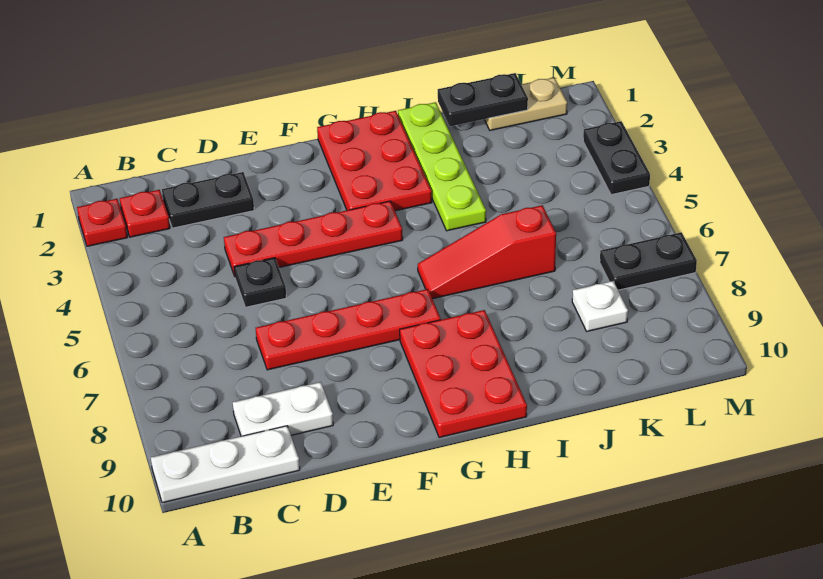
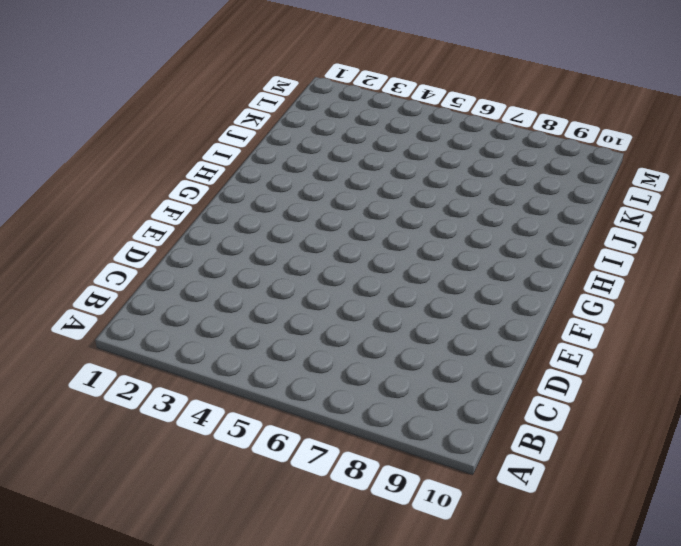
none -> red plate A2 level 1
none -> white plate A10:C10 level 1
none -> red plate B2 level 1

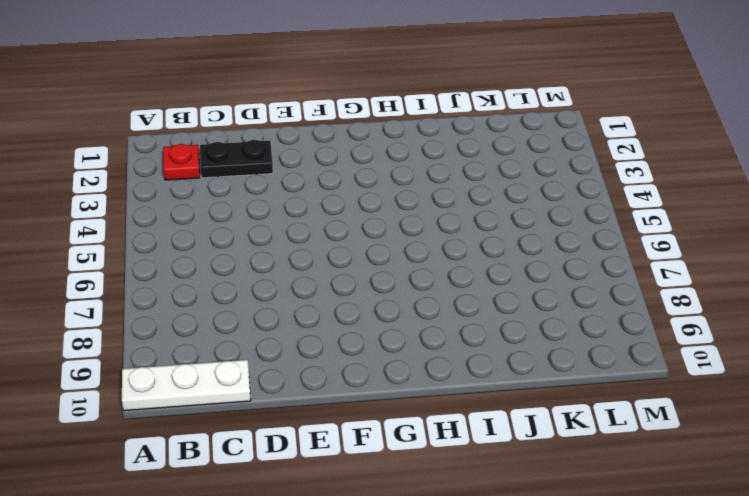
none -> red plate A2 level 1
none -> white plate C9:D9 level 1
none -> red plate D4:G4 level 1

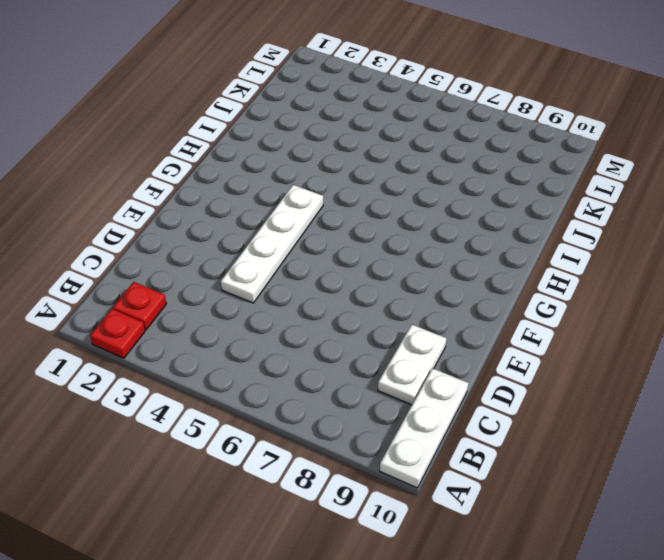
white plate D4:G4 level 1 -> red plate D4:G4 level 1
none -> black plate C2:D2 level 1
none -> black plate D5 level 1
none -> red plate D7:G7 level 1

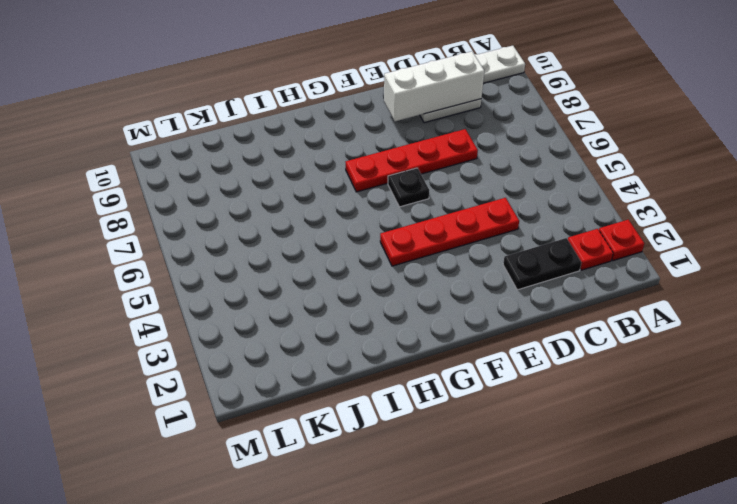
white brick C9:E9 level 2 -> none
black plate F6 level 1 -> black plate D5 level 1
none -> red plate G1:H3 level 1
none -> red plate G8:H10 level 1
none -> red slope H6:J6 level 1 top J

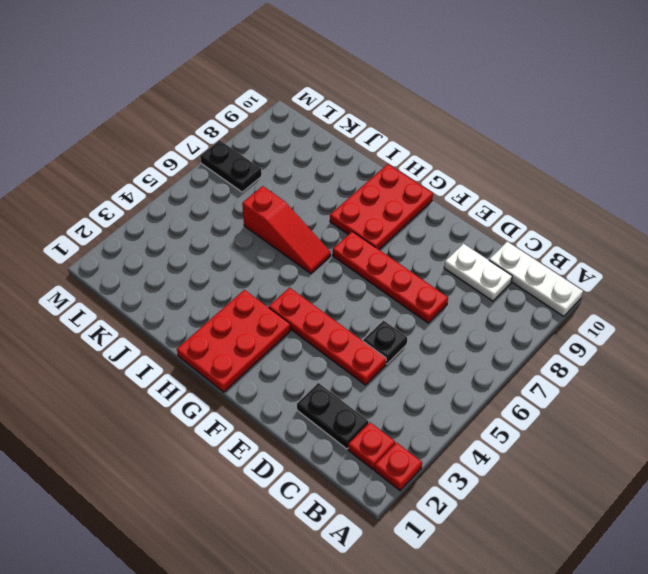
none -> lime plate I1:I4 level 1
none -> tan plate K1:L1 level 1
none -> white plate K8 level 1

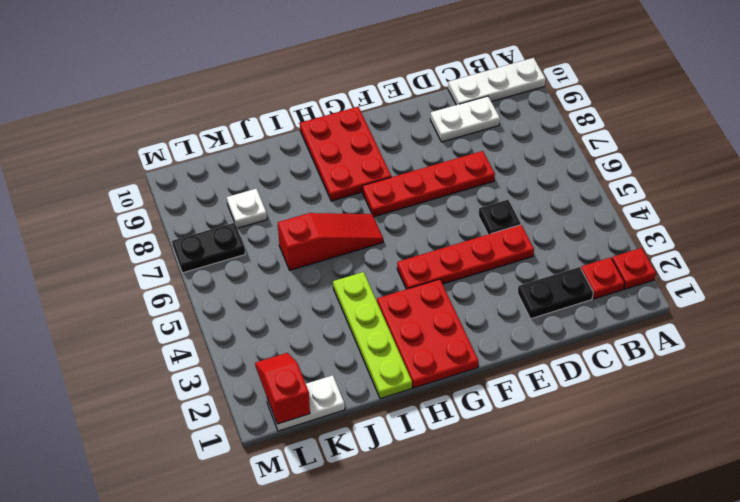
white plate K1:L1 level 1 -> tan plate K1:L1 level 1
red slope L1:L2 level 2 top 1 -> none
none -> black plate M3:M4 level 1
none -> black plate J1:K1 level 2

